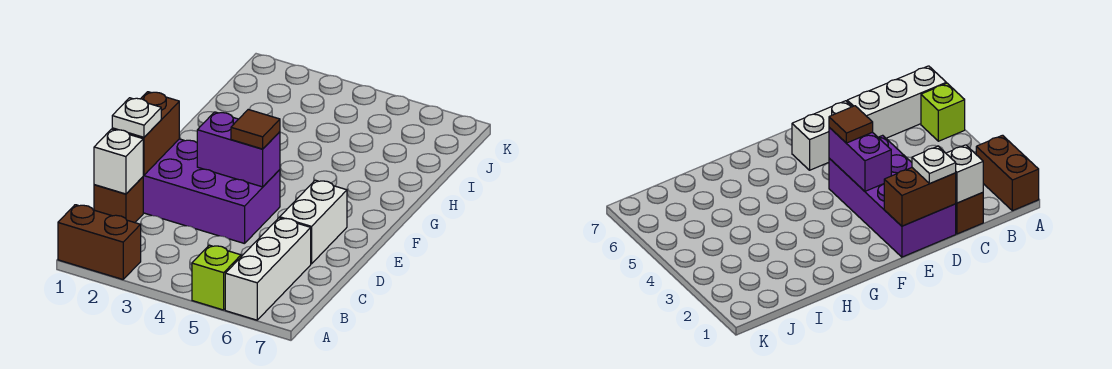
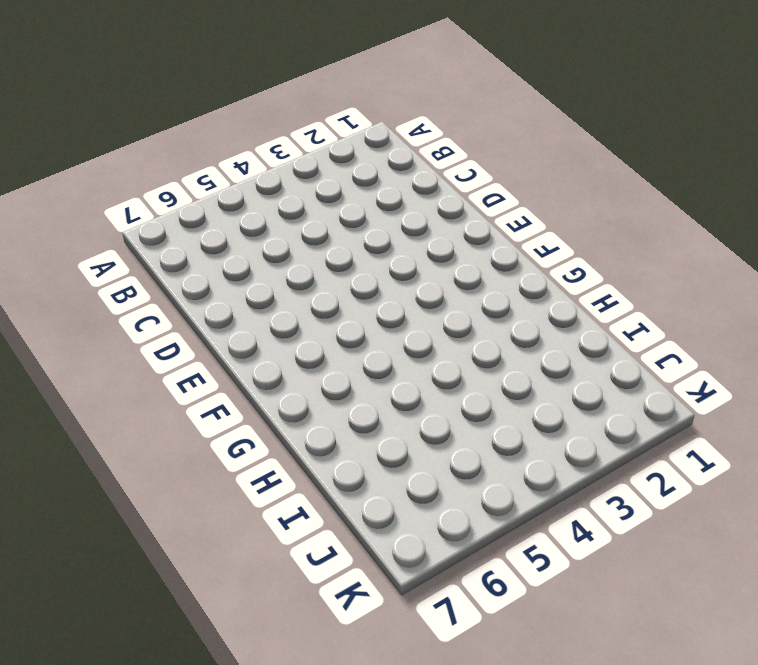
none -> brown brick A1:A2 level 1
none -> lime brick A5 level 1

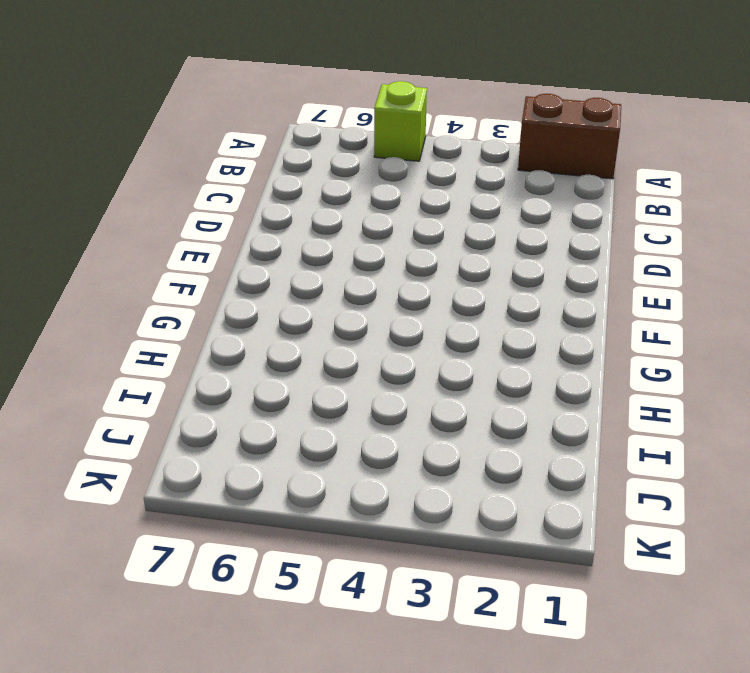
none -> white brick A6:C6 level 1
none -> brown brick C1 level 1

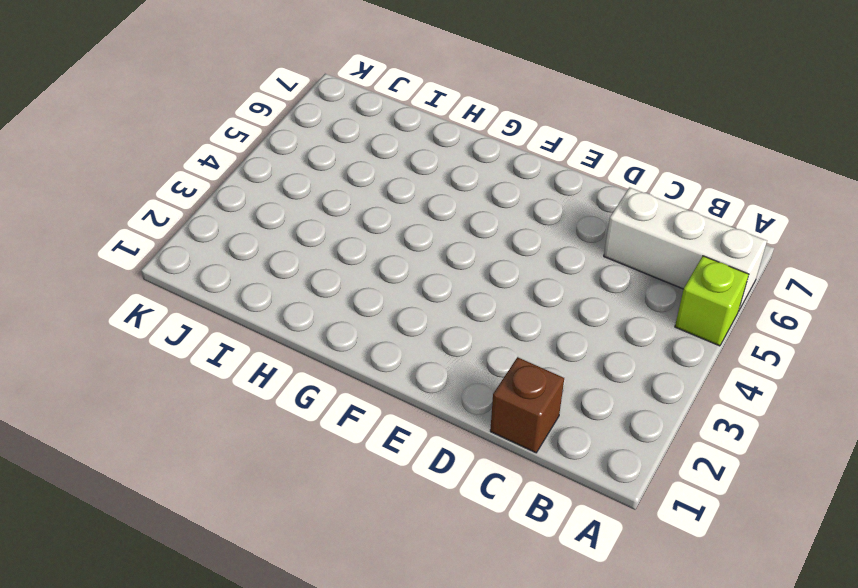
none -> brown brick A1:A2 level 1
none -> purple brick D1:E4 level 1

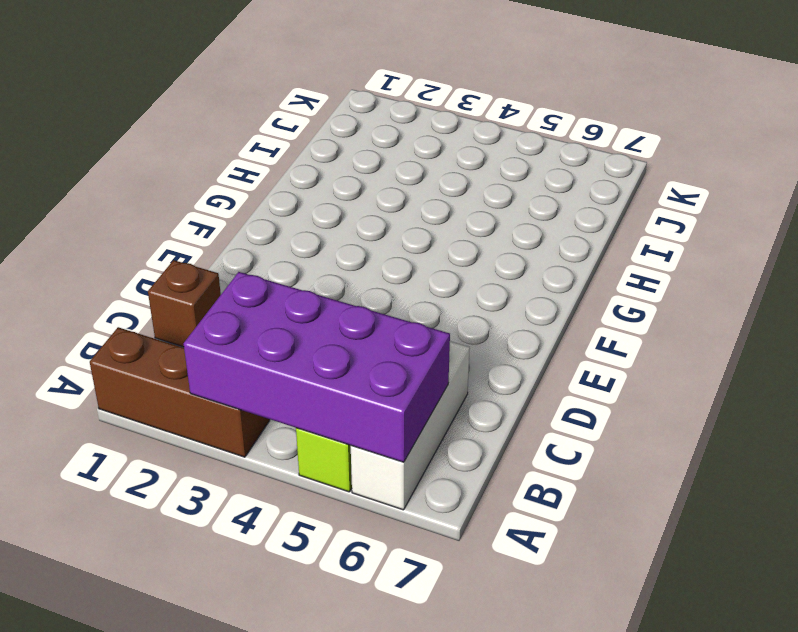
brown brick A1:A3 level 1 -> brown brick A1:A2 level 1
purple brick A3:B6 level 2 -> purple brick D1:E4 level 1
none -> white brick D6:E6 level 1
none -> white brick C1 level 2

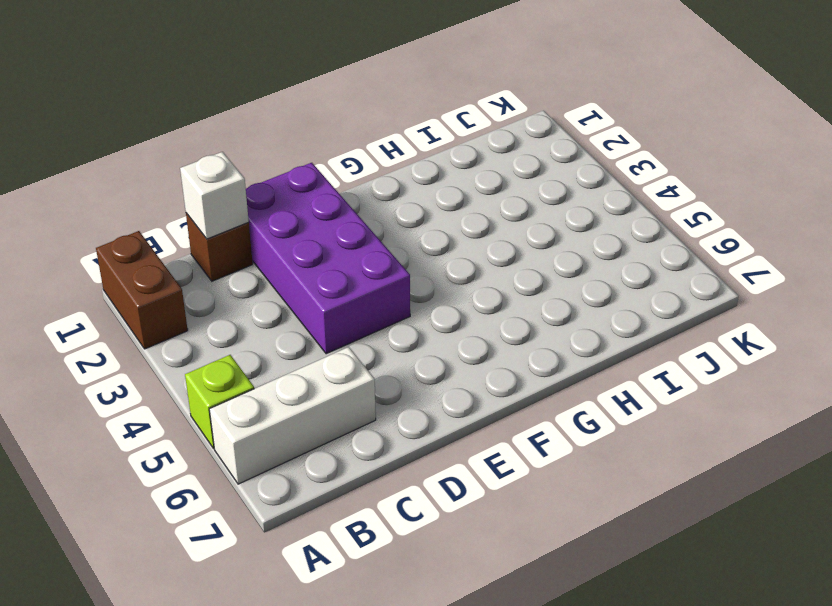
none -> white brick D6:E6 level 1
none -> brown brick D1:E1 level 2

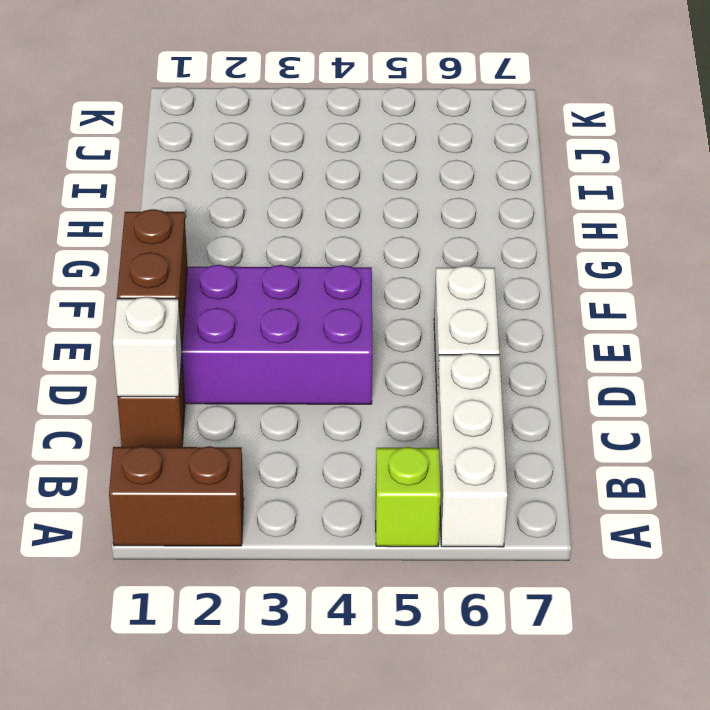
none -> purple brick E3:E4 level 2
none -> white plate D1 level 3

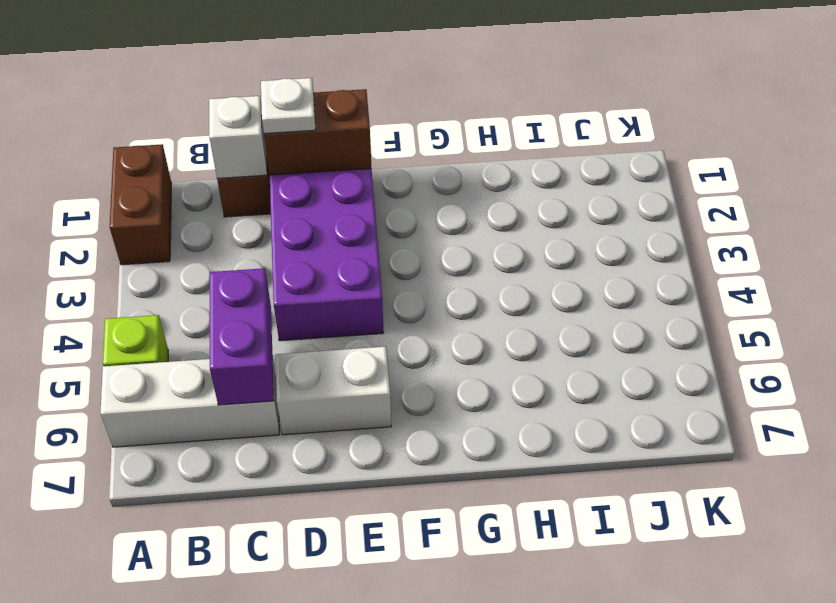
purple brick C5:C6 level 2 -> purple brick E3:E4 level 2
none -> brown tile E4 level 3

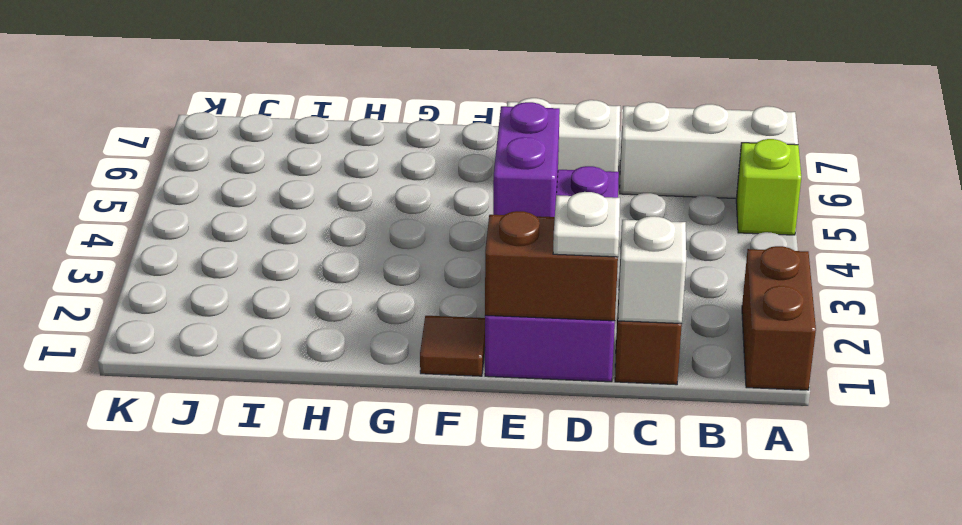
brown tile F1 level 1 -> brown tile E4 level 3

